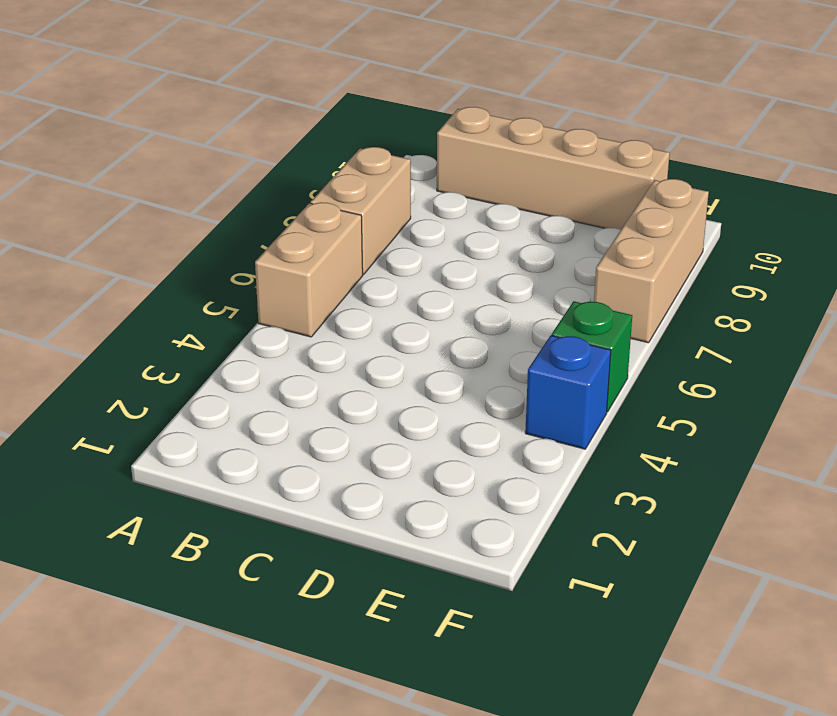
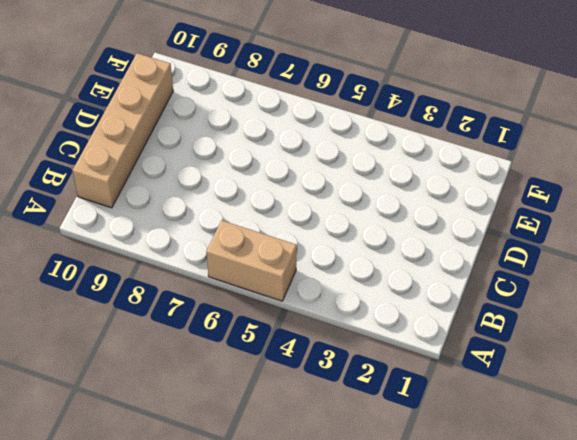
none -> tan brick A7:A8 level 1
none -> blue brick F4 level 1

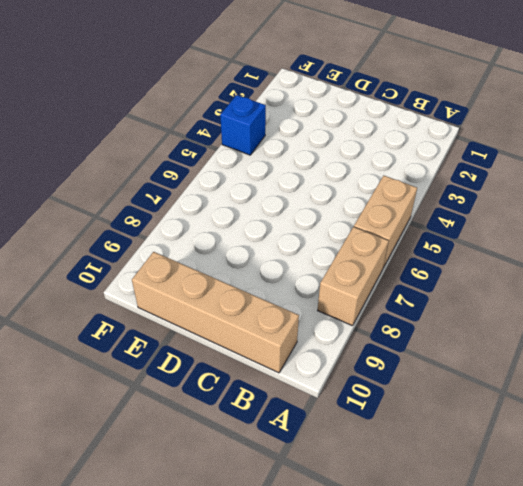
none -> green brick F5 level 1
none -> tan brick F7:F9 level 1

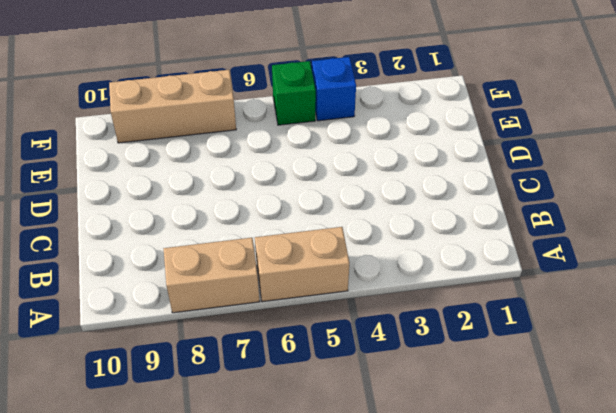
none -> tan brick B10:E10 level 1

